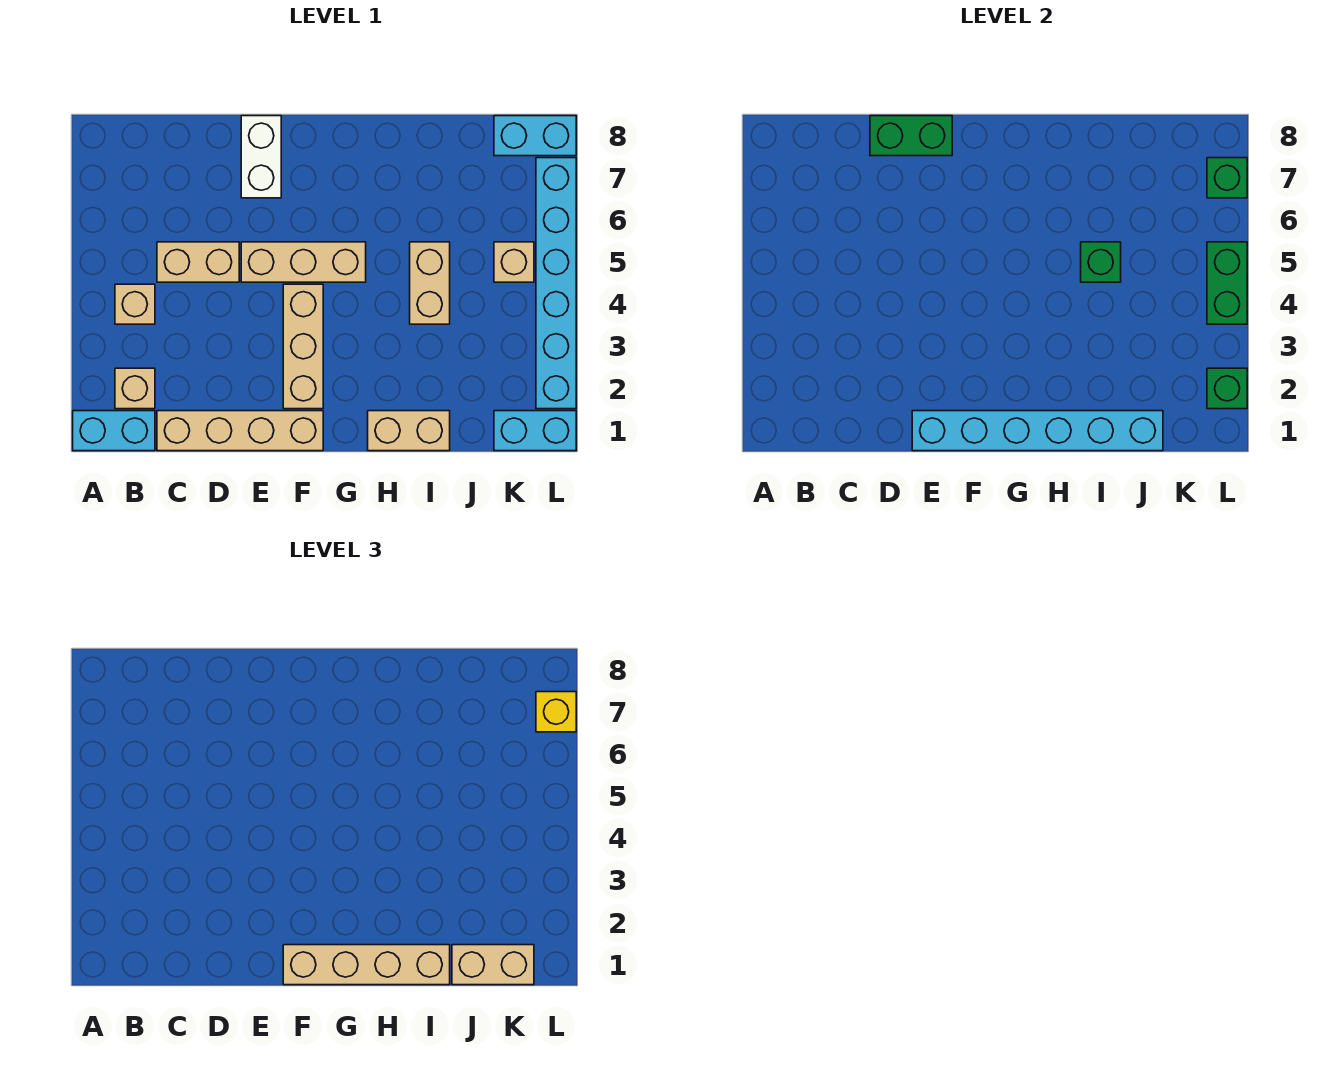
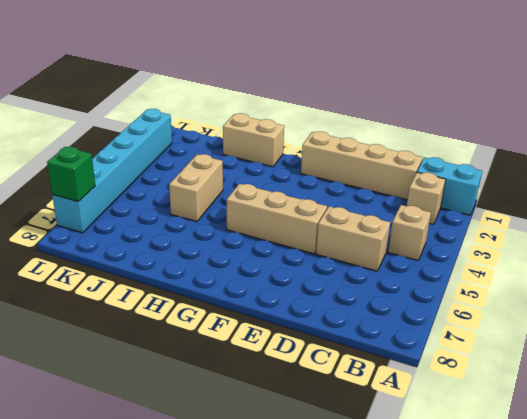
none -> white brick E7:E8 level 1
none -> tan brick F2:F4 level 1
none -> cyan brick K1:L1 level 1

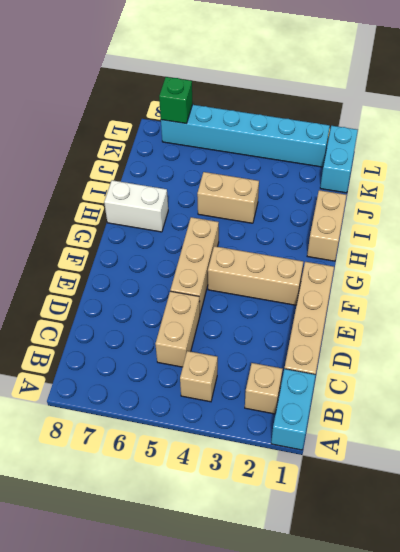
white brick H7:H8 level 1 -> white brick E7:E8 level 1
none -> tan brick K5 level 1
none -> cyan brick K8:L8 level 1
none -> green brick D8:E8 level 2

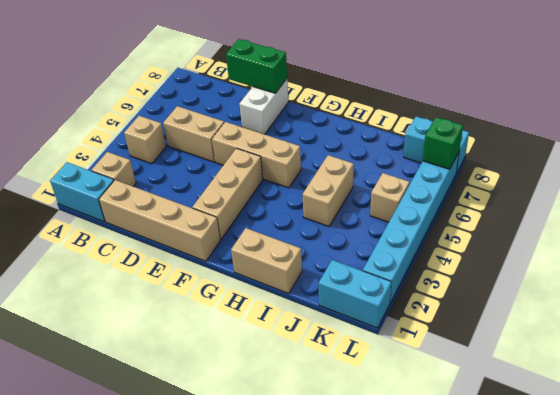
none -> cyan brick E1:J1 level 2
none -> green brick I5 level 2
none -> green brick L2 level 2

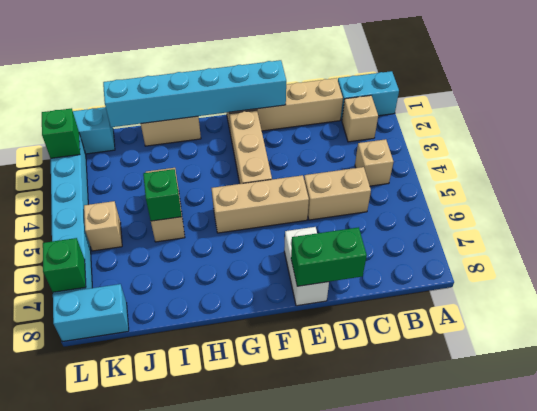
none -> green brick L4:L5 level 2
none -> tan brick F1:I1 level 3
none -> tan brick J1:K1 level 3

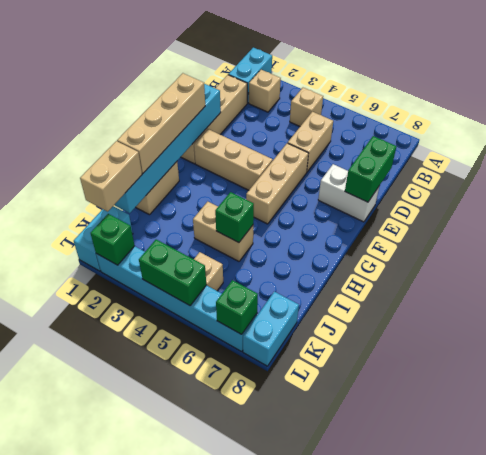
none -> yellow brick L7 level 3

